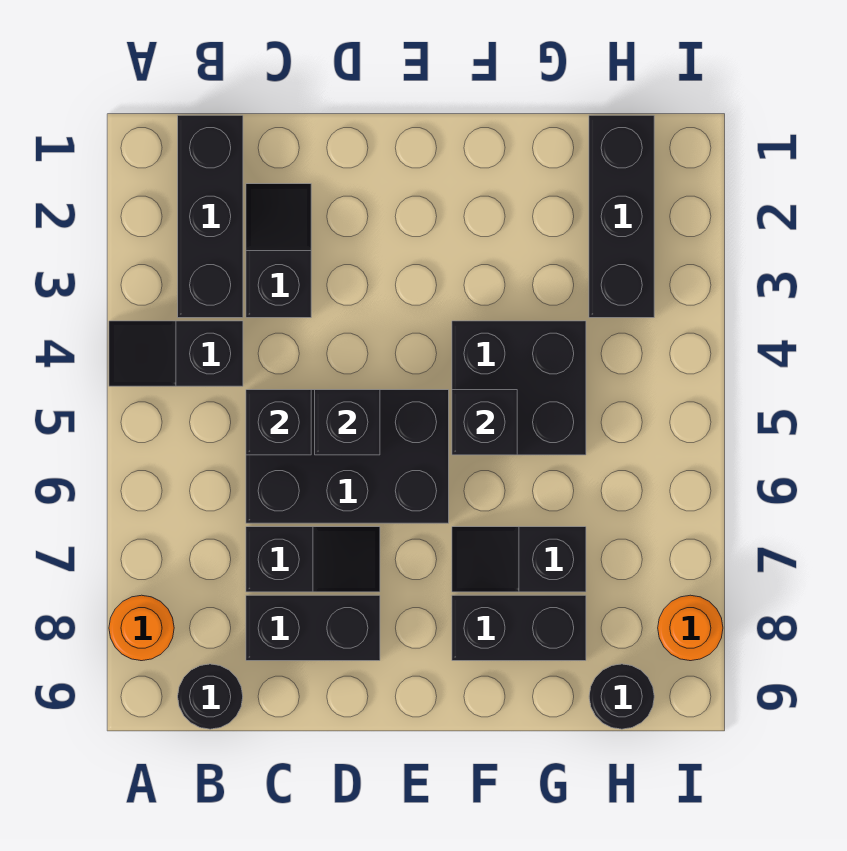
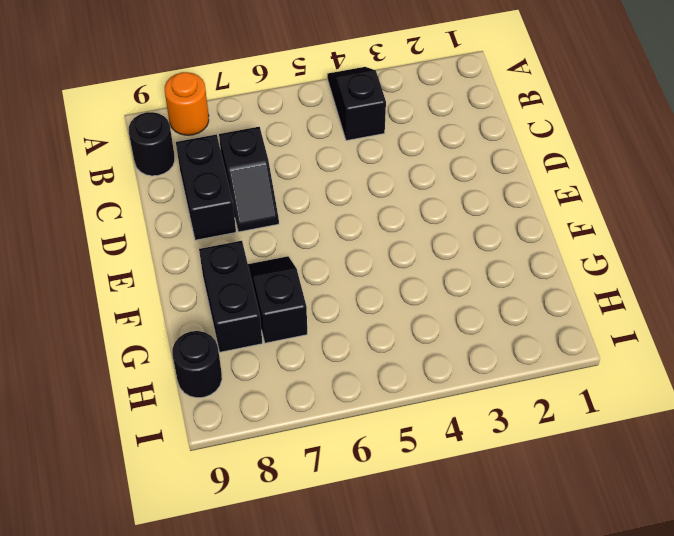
none -> black brick B1:B3 level 1
none -> black slope C2:C3 level 1 top 3
none -> black brick C5:E6 level 1

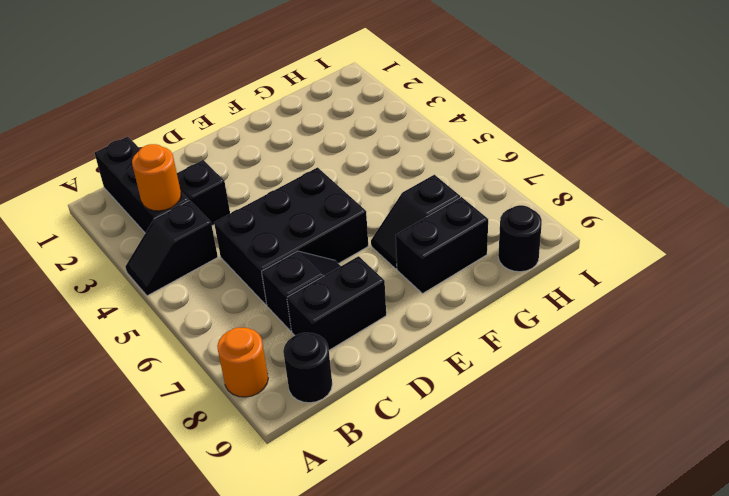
orange round brick B3 level 2 -> orange round brick I8 level 1
none -> black brick F4:G5 level 1
none -> black brick H1:H3 level 1
none -> black brick C5 level 2

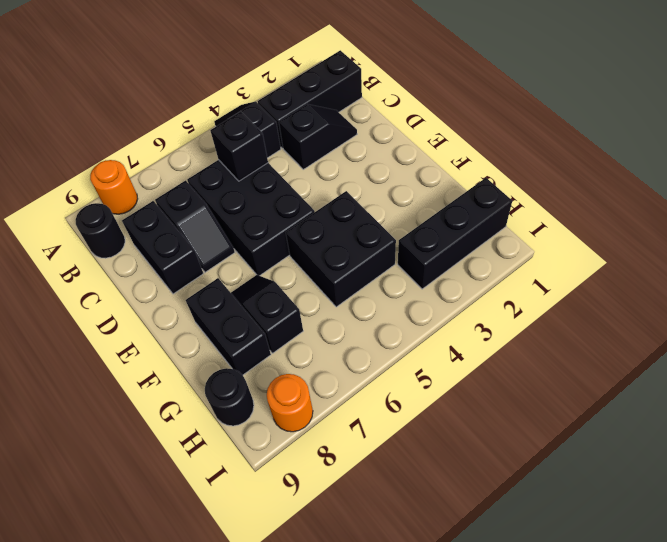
none -> black brick D5 level 2
none -> black brick F5 level 2

